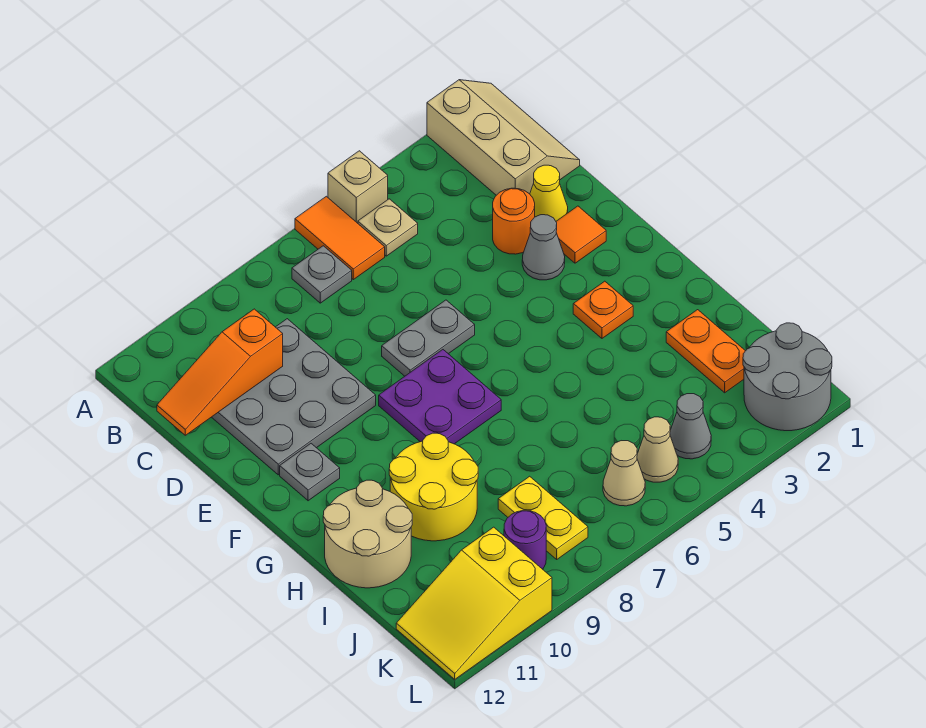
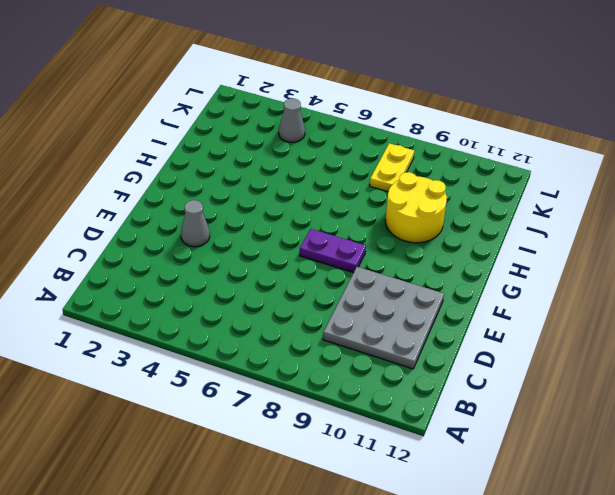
purple plate F7:F8 level 1 -> purple plate F7:G8 level 1
none -> tan slope A1:C2 level 1 top 2
none -> tan brick A5 level 1
none -> orange tile A6:B6 level 1

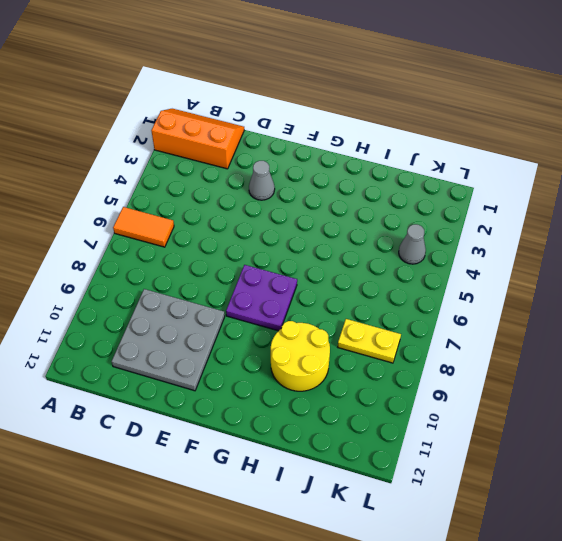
orange slope A1:C2 level 1 top 2 -> tan slope A1:C2 level 1 top 2
none -> tan brick A5 level 1
none -> tan plate B5 level 1
none -> grey plate B7 level 1

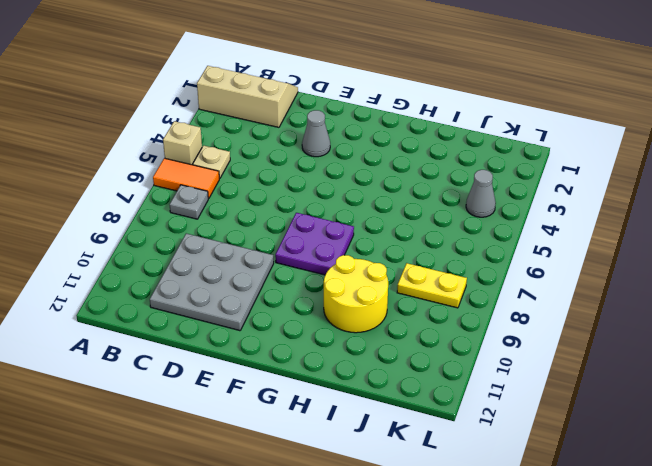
none -> yellow cone D2 level 1
none -> orange round brick D3 level 1
none -> orange tile E2 level 1

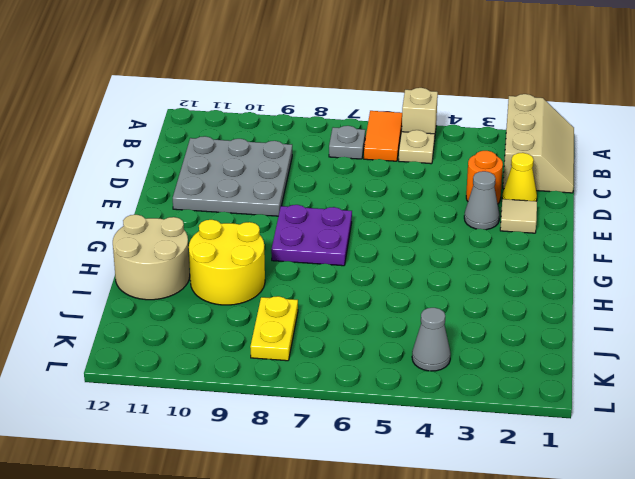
tan tile E2 level 1 -> orange tile E2 level 1
none -> grey plate E6:E7 level 1
none -> grey plate F11 level 1
none -> orange plate G3 level 1

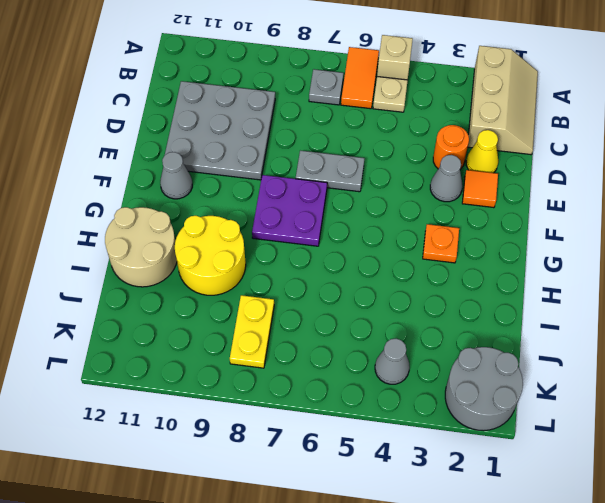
grey cone F11 level 1 -> grey plate F11 level 1
none -> orange plate I2:J2 level 1
none -> tan cone K5 level 1
none -> tan cone K6 level 1

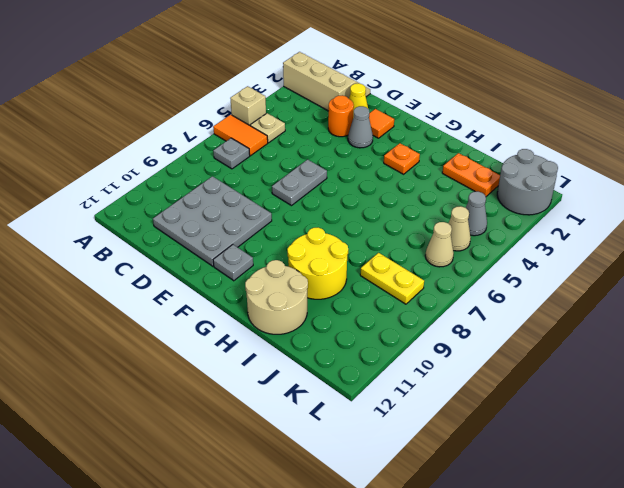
none -> purple plate F7:G8 level 1
none -> purple round brick K9 level 1
none -> yellow slope K10:L12 level 1 top 10

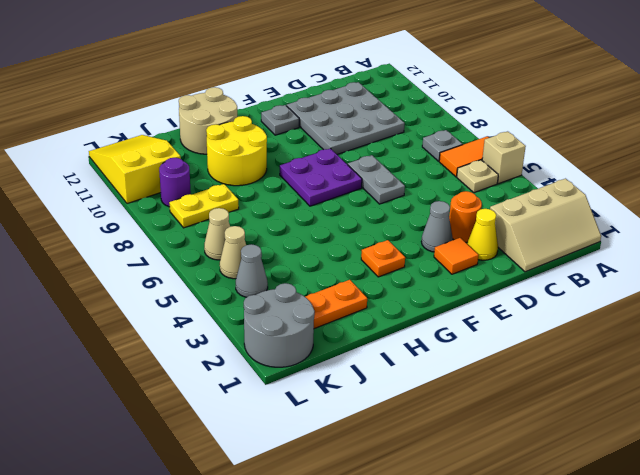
none -> orange slope C10:C12 level 2 top 10

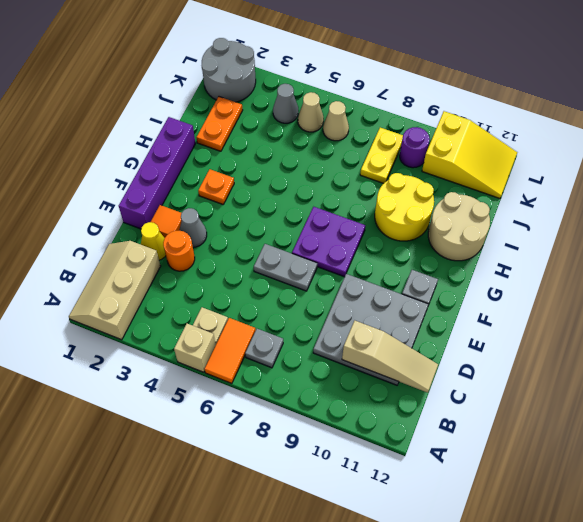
tan slope C10:C12 level 2 top 10 -> orange slope C10:C12 level 2 top 10
purple brick E1:H1 level 1 -> none

